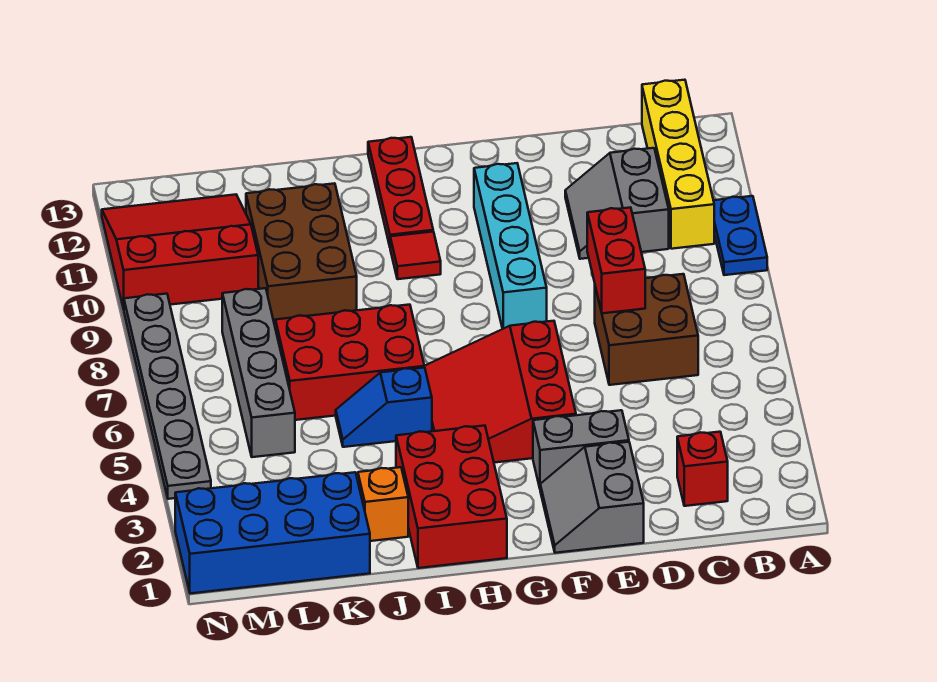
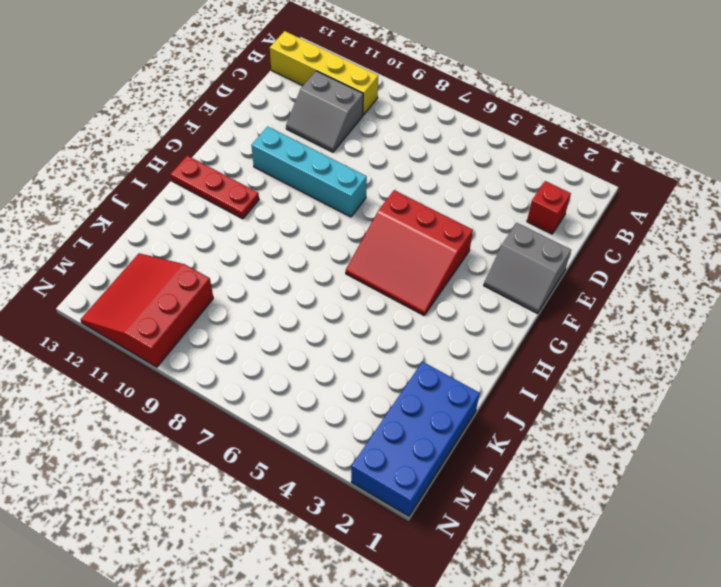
none -> blue plate A9:A10 level 1
none -> brown brick C6:D7 level 1
none -> grey brick E3:F3 level 1

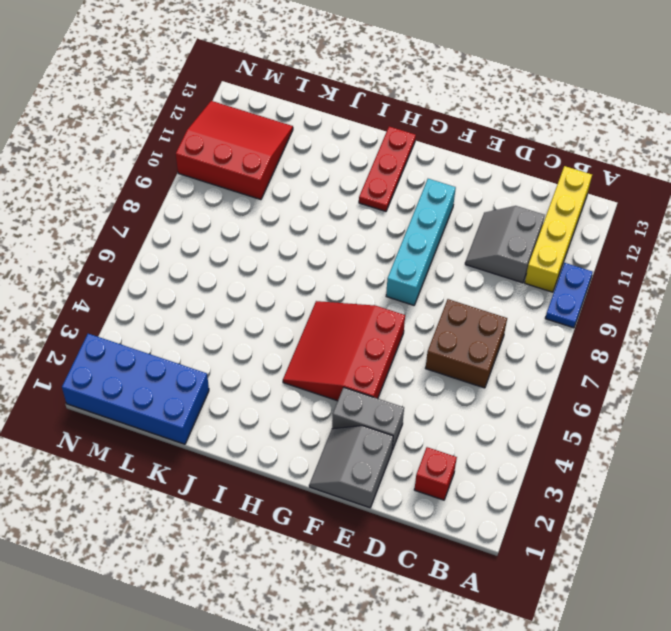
none -> red brick H1:I3 level 1
none -> red tile H10 level 1
none -> blue slope I5:J5 level 1 top I

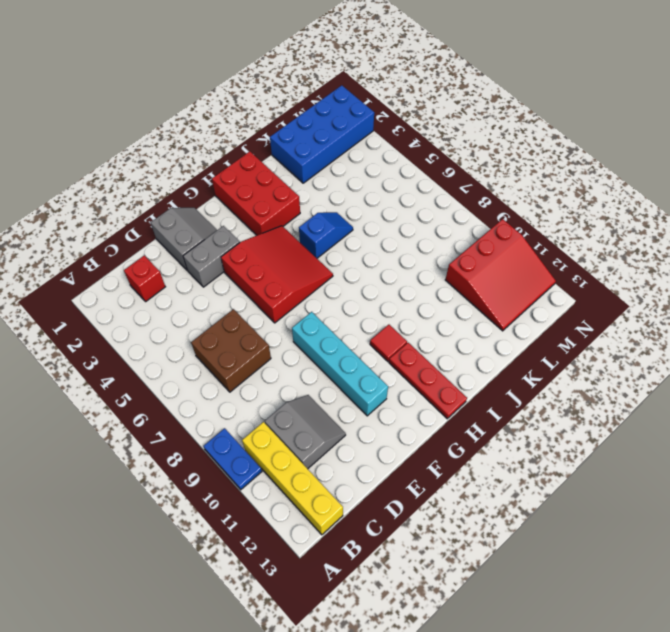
none -> red brick I6:K7 level 1
none -> orange brick J2 level 1
none -> brown brick J9:K11 level 1

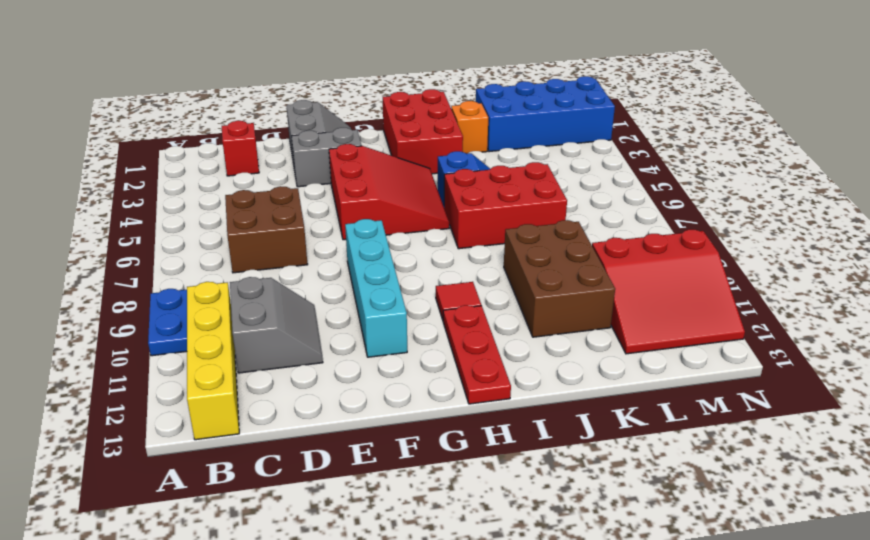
none -> grey brick L5:L8 level 1
none -> grey plate N4:N9 level 1
none -> red brick D7:D8 level 2

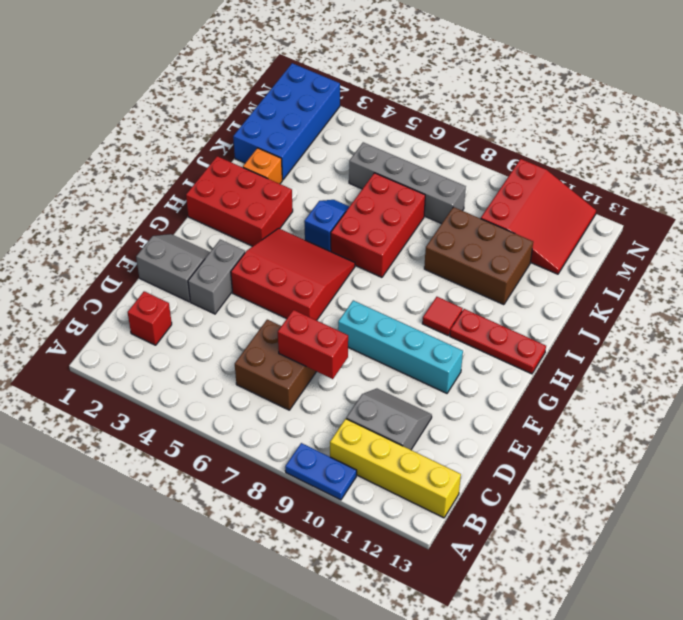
none -> grey plate N4:N9 level 1

